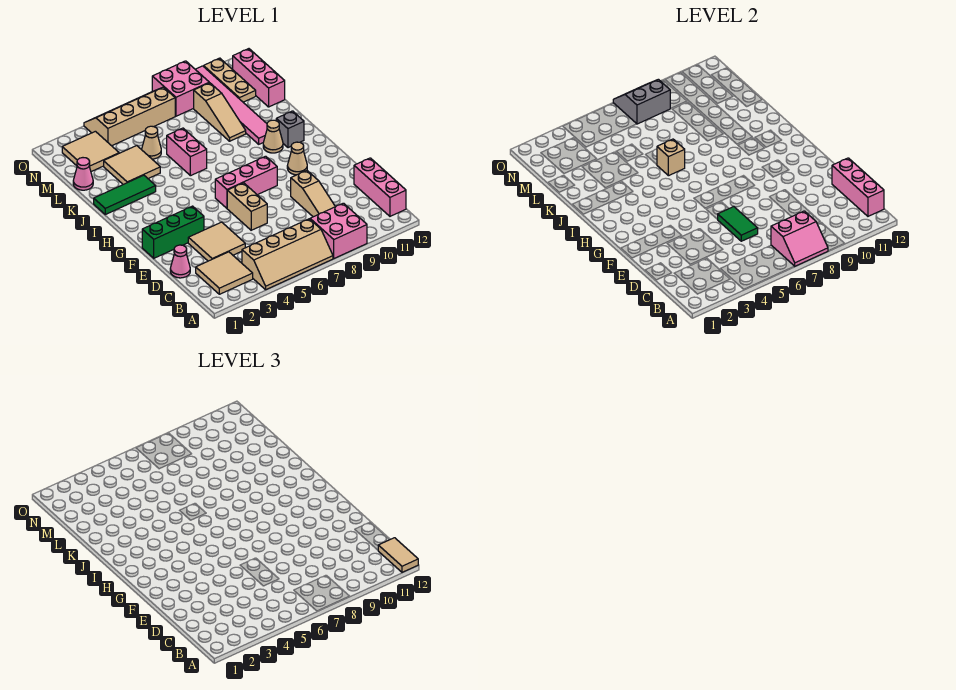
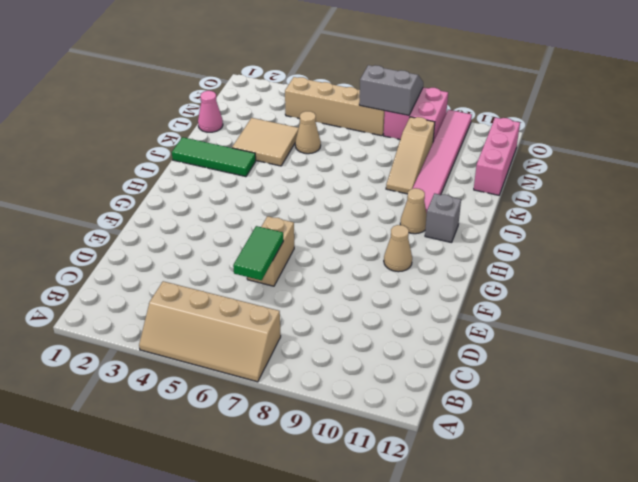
none -> pink brick A8:B9 level 1
none -> tan tile B2:C3 level 1
none -> pink brick B12:D12 level 1
none -> tan slope C9:E9 level 1 top E

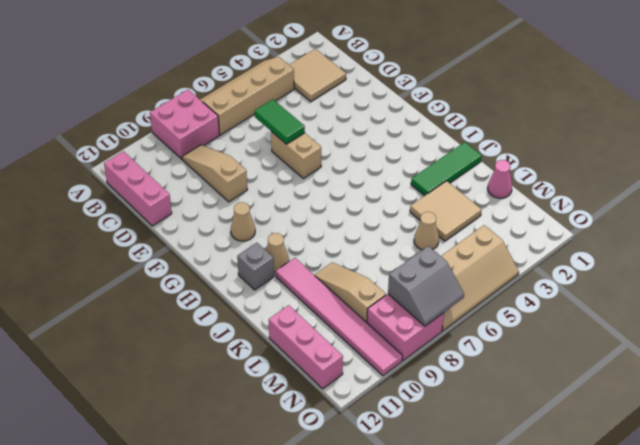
none -> pink cone D1 level 1
none -> tan tile D3:E4 level 1
none -> green brick F1:F3 level 1
none -> pink brick G6:G8 level 1

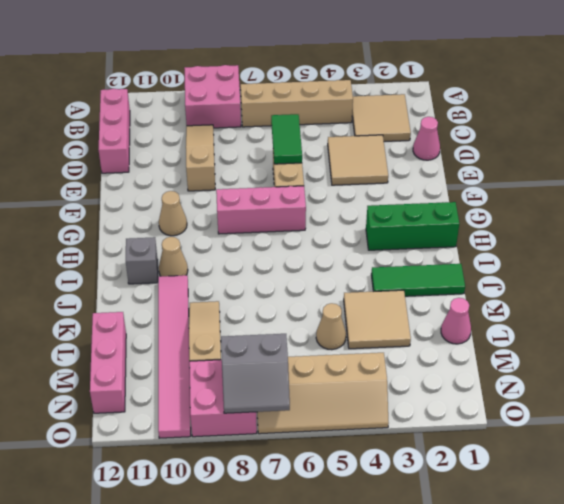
green brick H1:H3 level 1 -> green brick F1:F3 level 1
none -> pink brick J6:K6 level 1
none -> tan tile M2:N3 level 1
none -> tan plate M11:O11 level 1
none -> pink slope A7:B8 level 2 top B

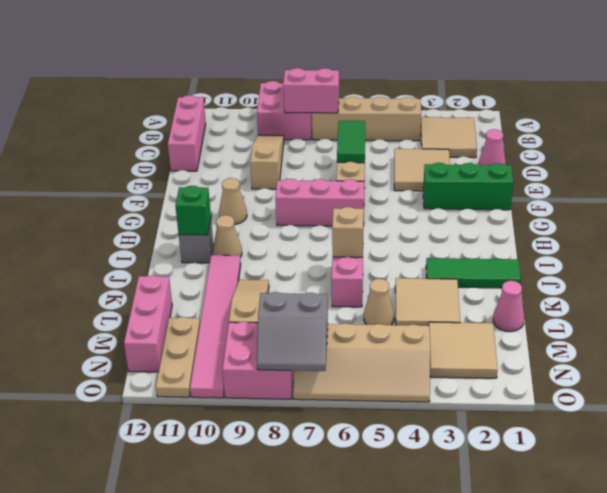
green brick I11 level 2 -> none
none -> pink brick B12:D12 level 2
none -> tan tile A12:B12 level 3

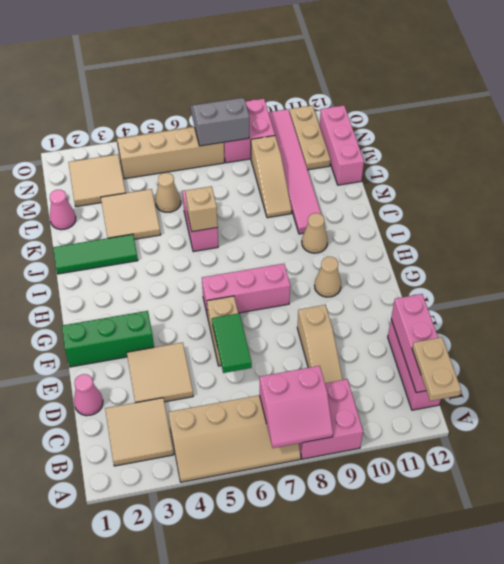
tan plate A12:B12 level 3 -> tan tile A12:B12 level 3
none -> grey brick I11 level 1

